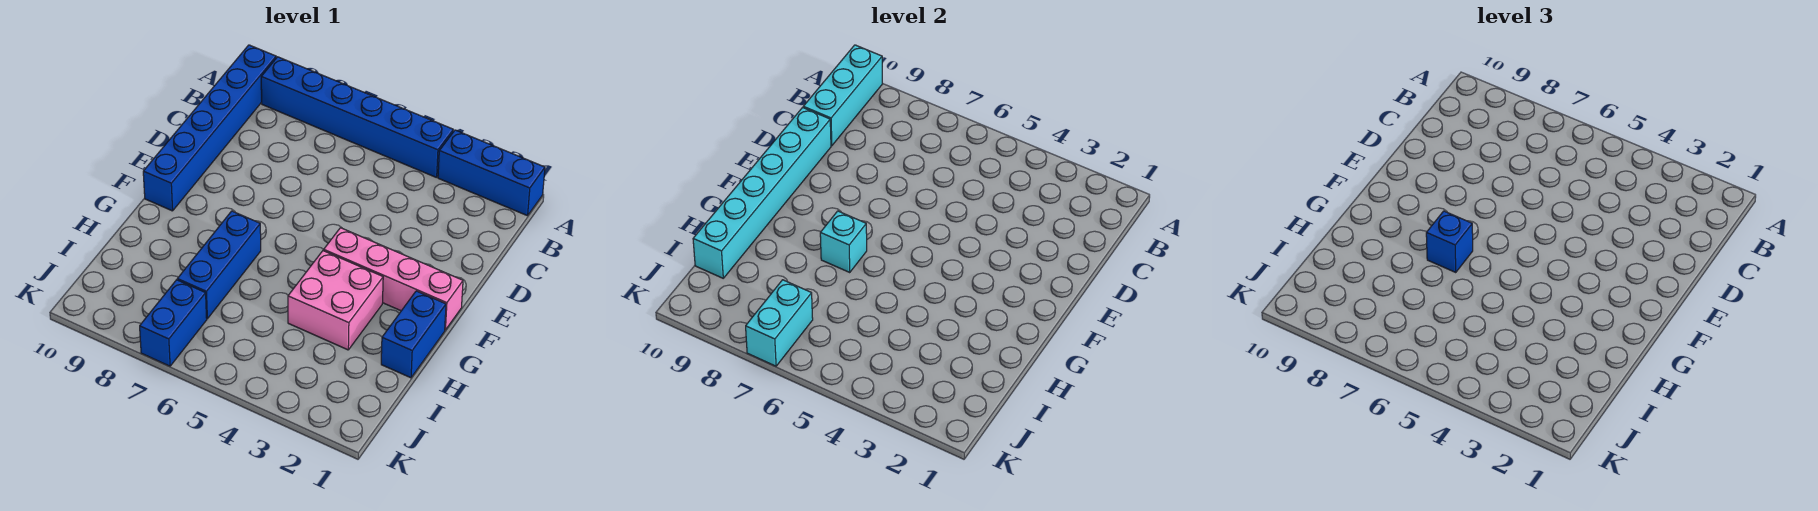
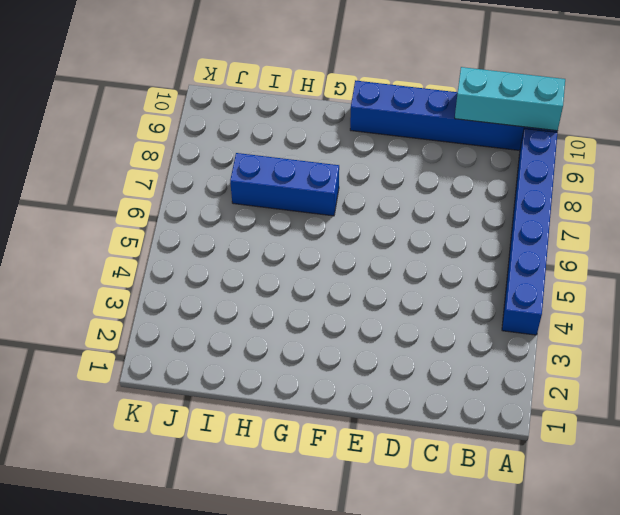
none -> blue brick A1:A3 level 1
none -> pink brick F1:F4 level 1
none -> blue brick G1:H1 level 1

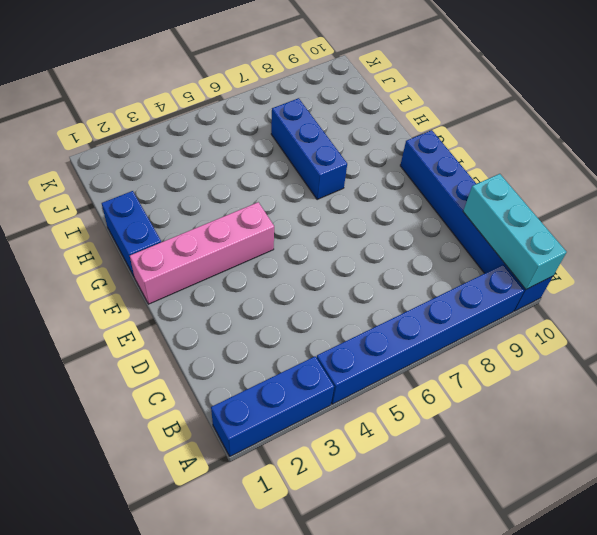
none -> pink brick G3:H4 level 1
none -> blue brick J7:K7 level 1
none -> cyan brick D10:I10 level 2

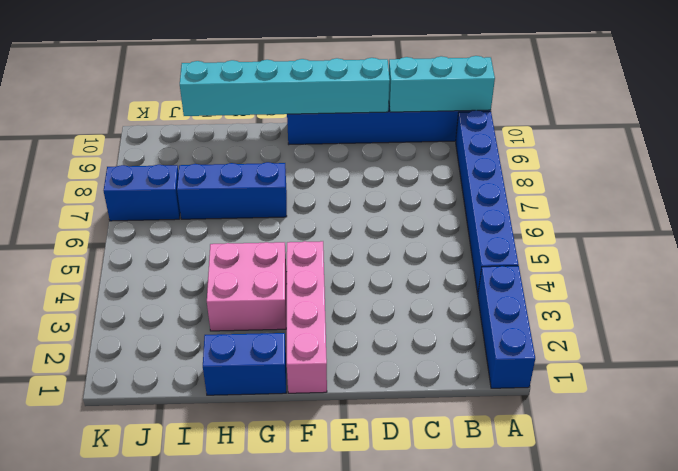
none -> cyan brick G7 level 2
none -> cyan brick J7:K7 level 2
none -> blue brick G7 level 3

